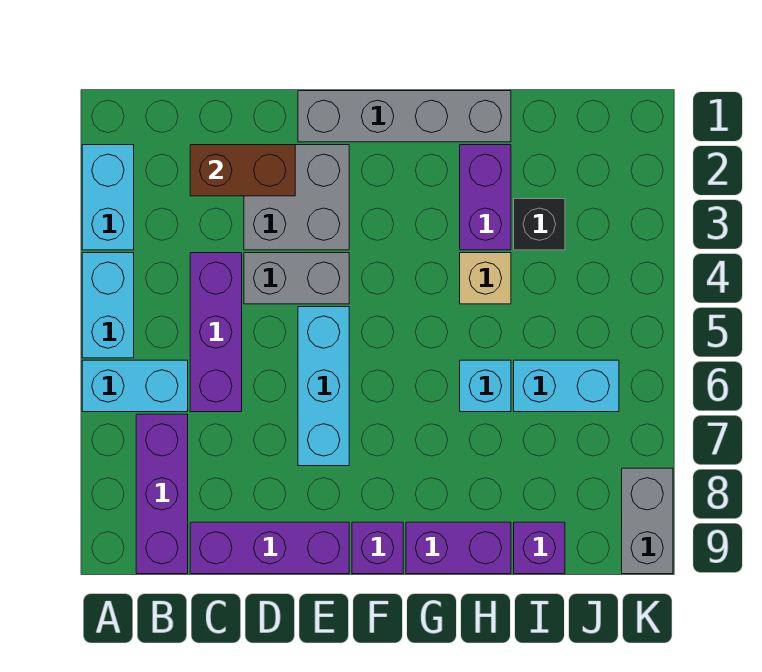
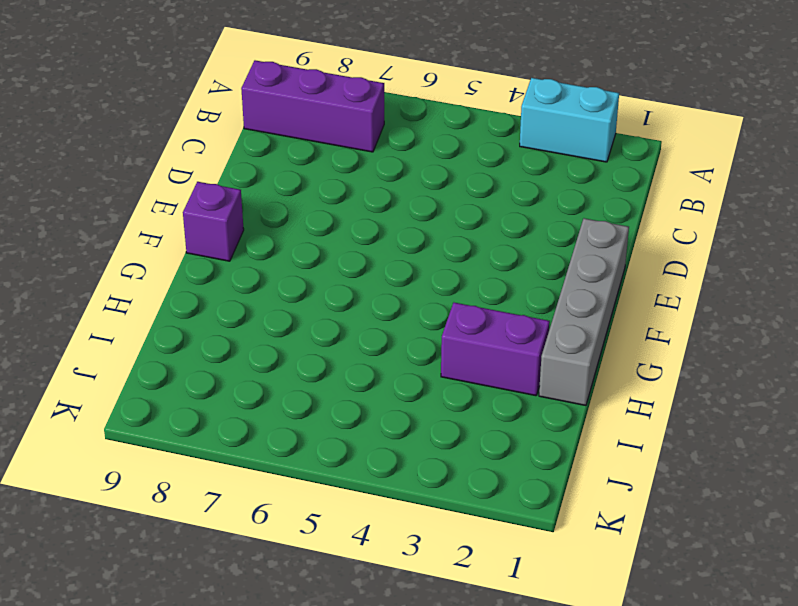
none -> cyan brick A4:A5 level 1
none -> cyan brick A6:B6 level 1
none -> purple brick C4:C6 level 1

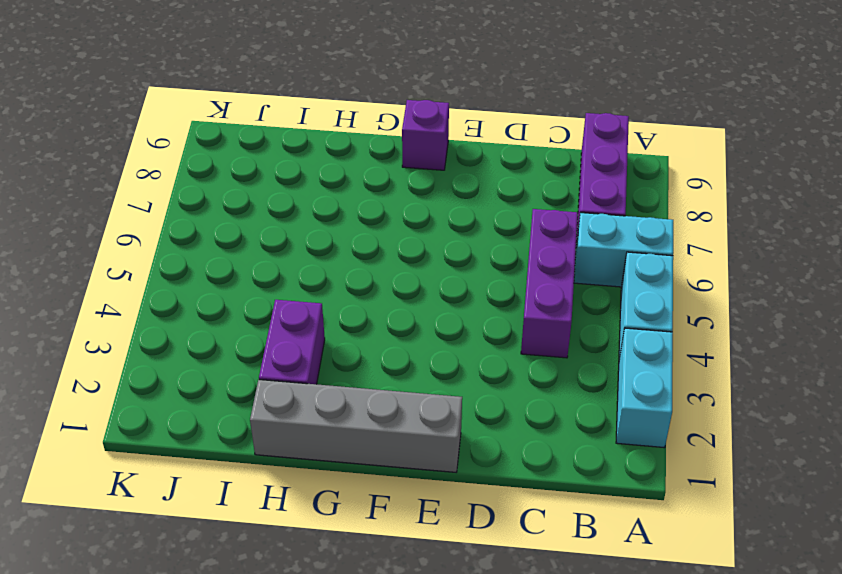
none -> purple brick C9:E9 level 1
none -> grey brick D2:E3 level 1
none -> grey brick D4:E4 level 1

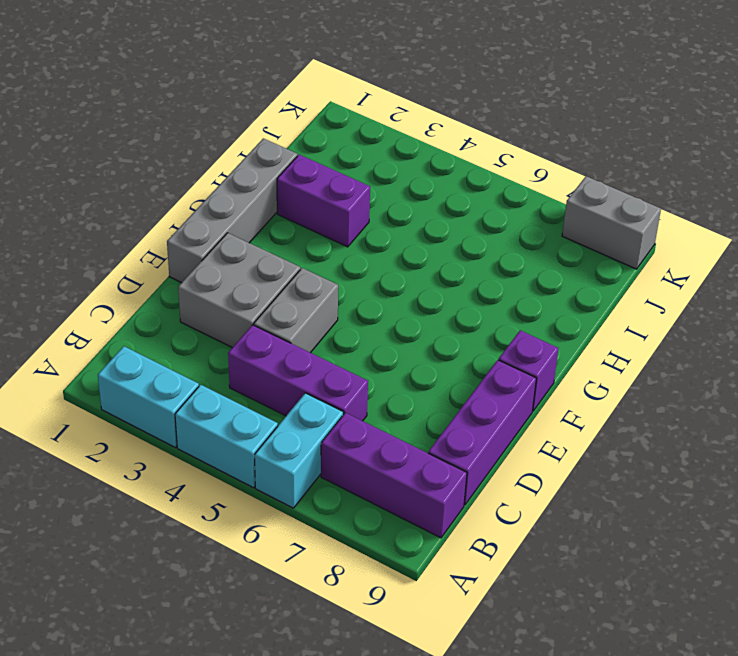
none -> cyan brick E5:E7 level 1
none -> purple brick G9:H9 level 1
none -> tan brick H4 level 1

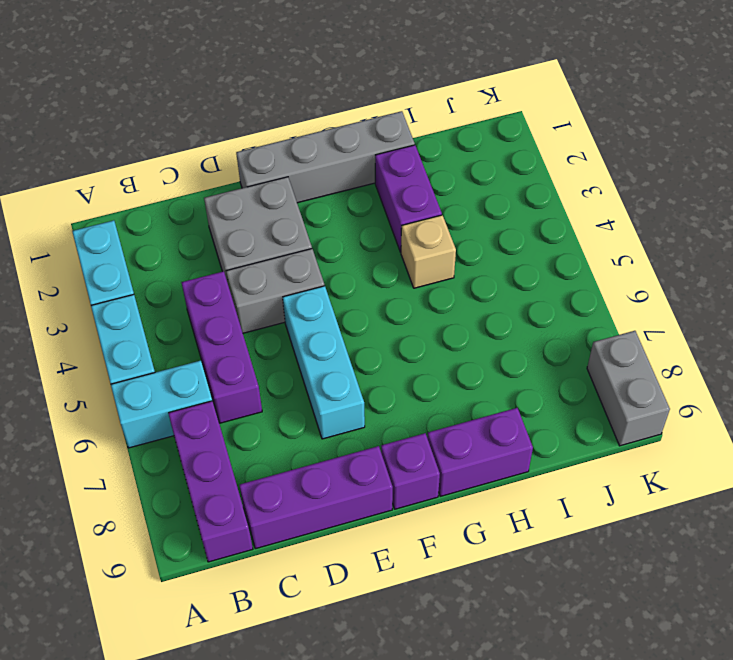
none -> cyan brick H6 level 1
none -> black brick I3 level 1
none -> cyan brick I6:J6 level 1

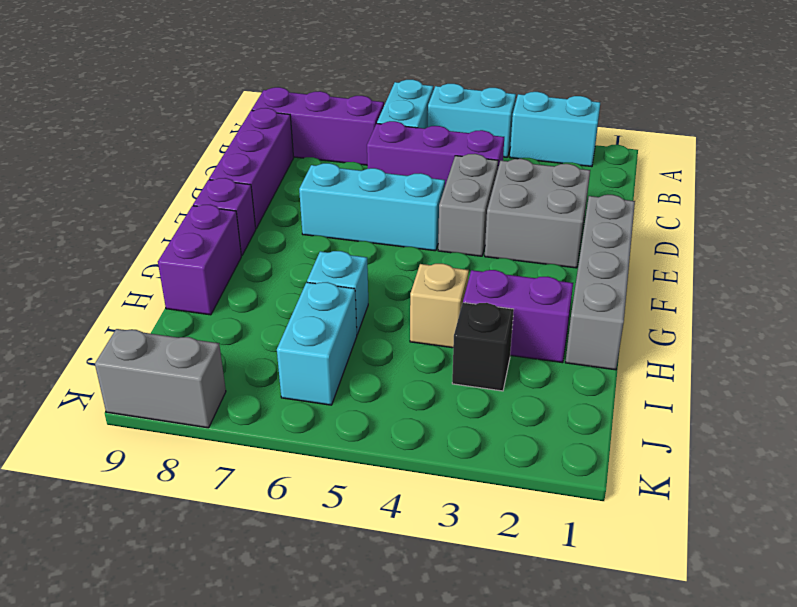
none -> purple brick I9 level 1
none -> brown brick C2:D2 level 2

